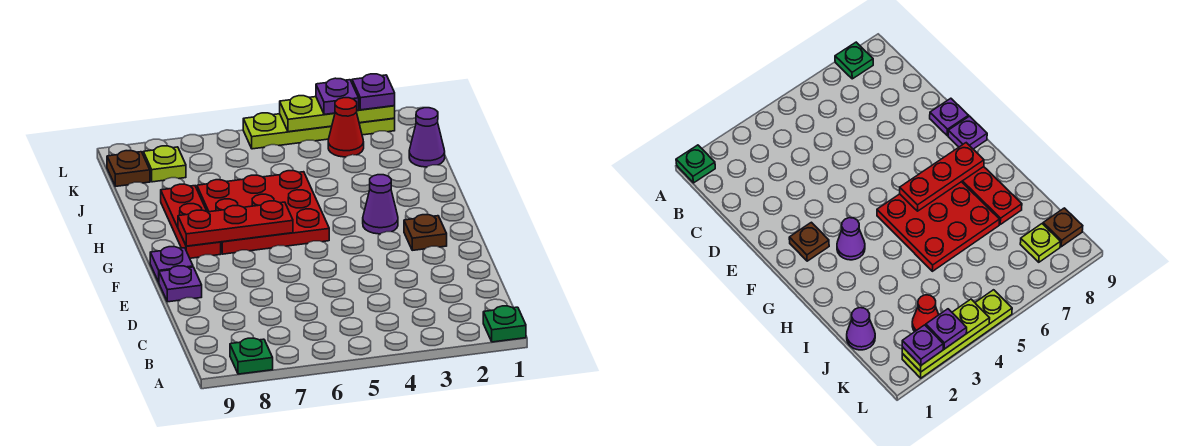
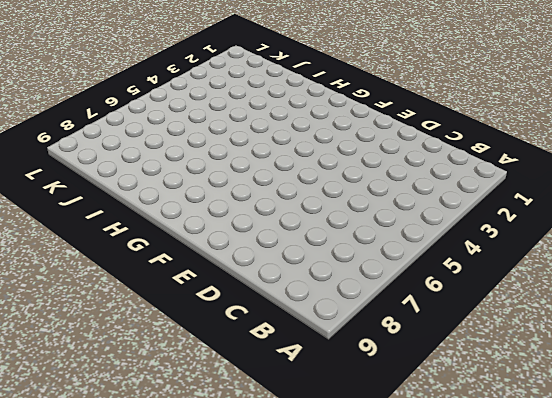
none -> green plate A1 level 1
none -> green plate A8 level 1
none -> purple plate E9 level 1

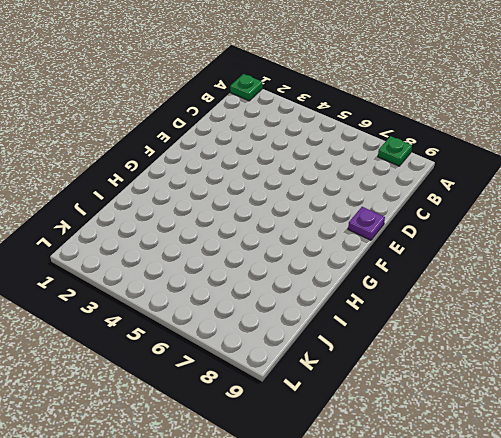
none -> brown plate F2 level 1
none -> purple plate F9 level 1
none -> purple cone G3 level 1

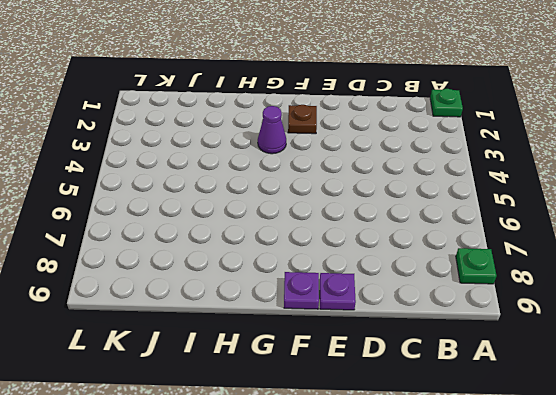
none -> red plate G5:I7 level 1
none -> red plate G8:I8 level 1
none -> purple cone J1 level 1

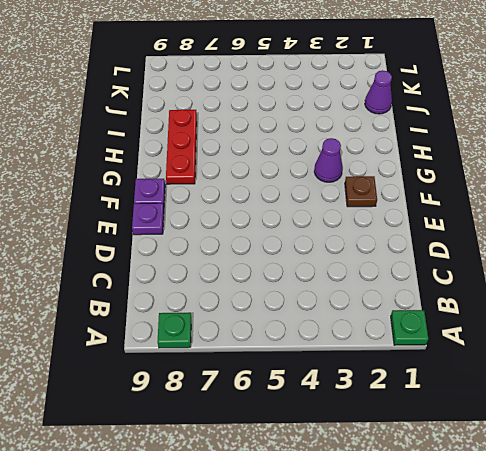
none -> red plate G5:I7 level 1
none -> red cone K3 level 1
none -> lime plate K8 level 1

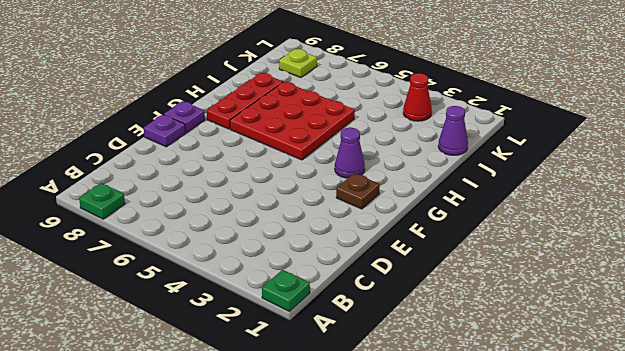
none -> brown plate K9 level 1
none -> lime plate L2:L5 level 1
none -> red plate G6:G8 level 2

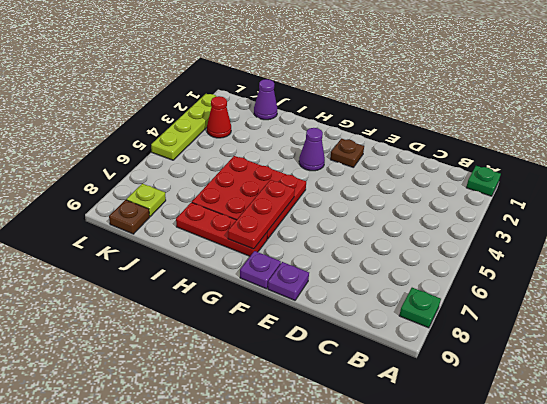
none -> lime plate L2:L4 level 2
none -> purple plate L2 level 3
none -> purple plate L3 level 3

